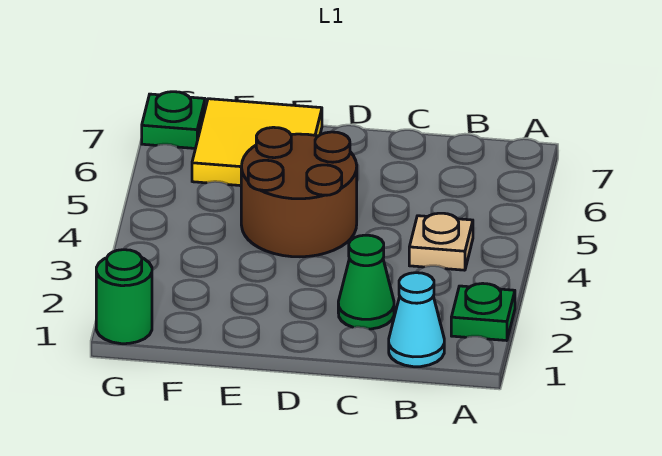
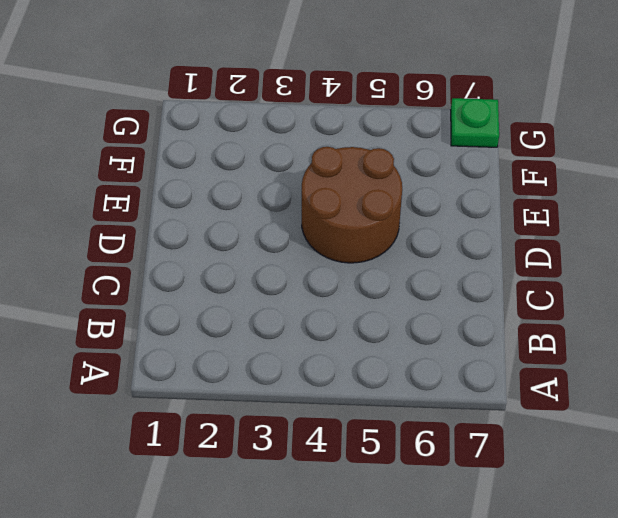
none -> green plate A2 level 1
none -> cyan cone B1 level 1

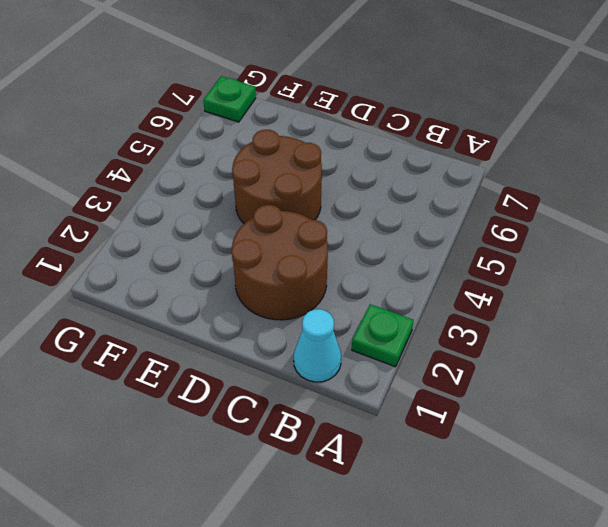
brown round brick C2:D3 level 1 -> green cone C2 level 1
none -> tan plate B4 level 1
none -> yellow tile E6:F7 level 1

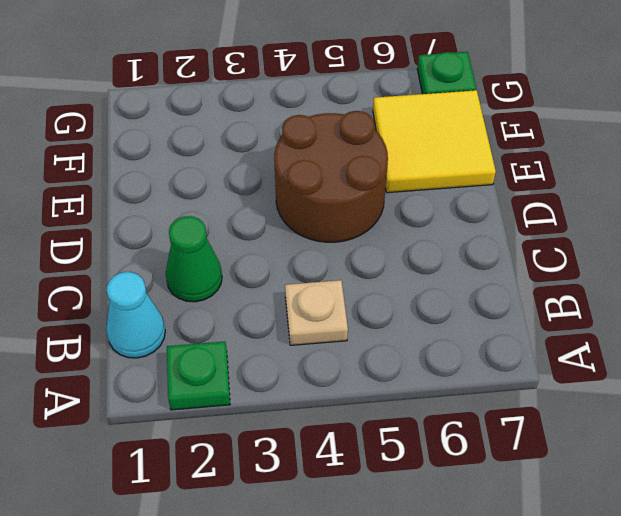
none -> green round brick G1 level 1

